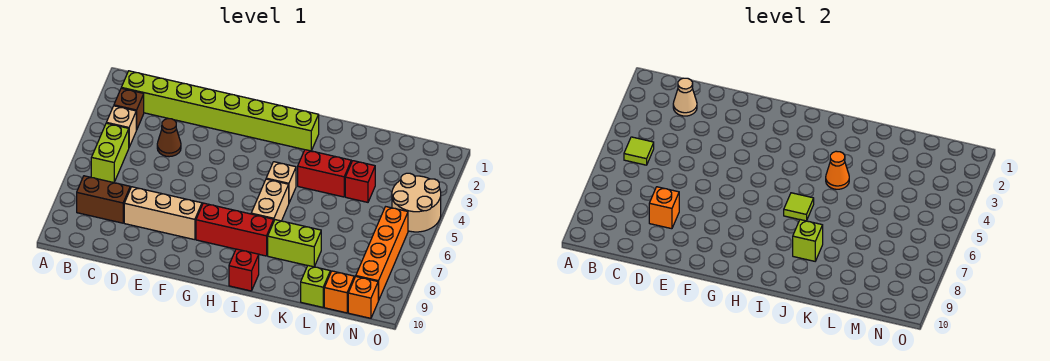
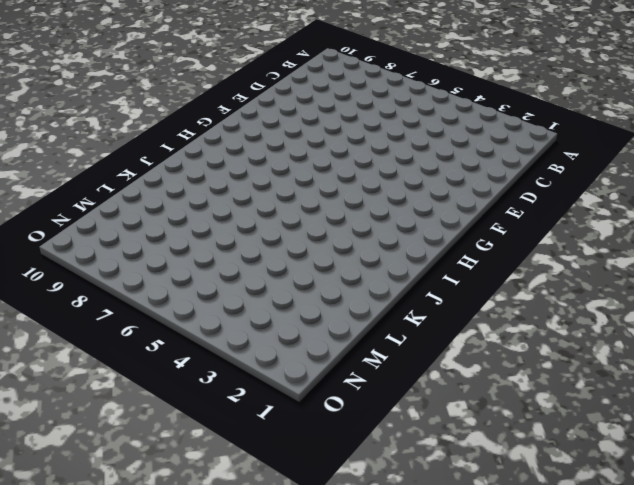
none -> lime brick B2:I2 level 1
none -> brown brick B3 level 1
none -> tan brick B4 level 1

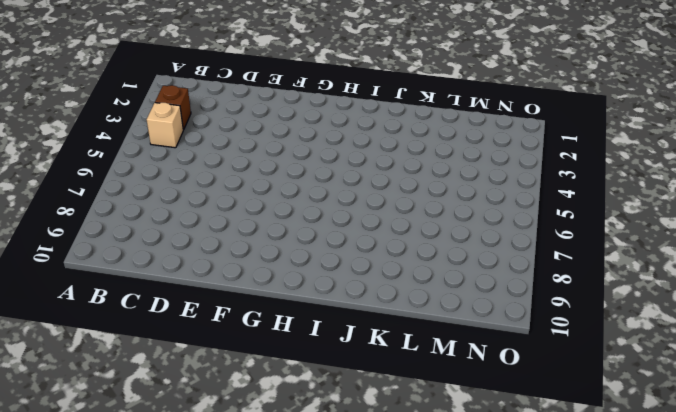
none -> lime brick B2:I2 level 1
none -> lime brick B5:B6 level 1
none -> brown brick B8:C8 level 1

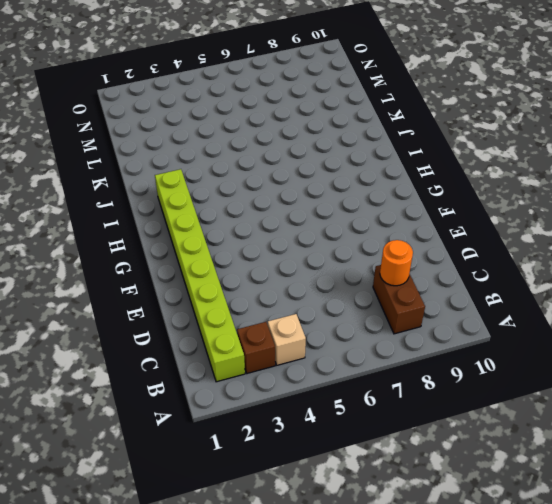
orange round brick C8 level 2 -> none
none -> lime brick B5:B6 level 1
none -> brown cone D4 level 1
none -> tan brick D8:F8 level 1

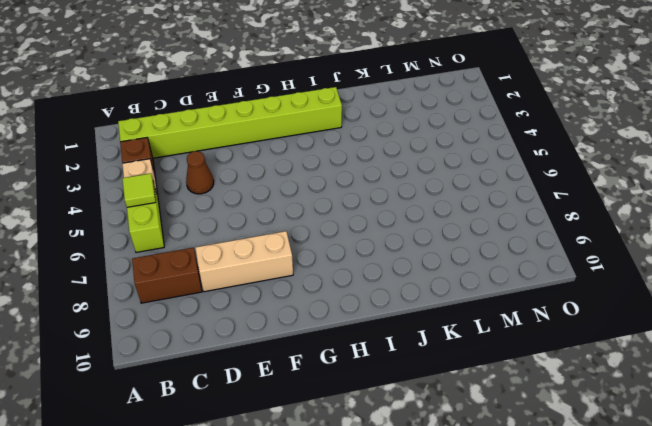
none -> red brick G8:I8 level 1
none -> tan brick I5 level 1
none -> tan brick I6:I7 level 1

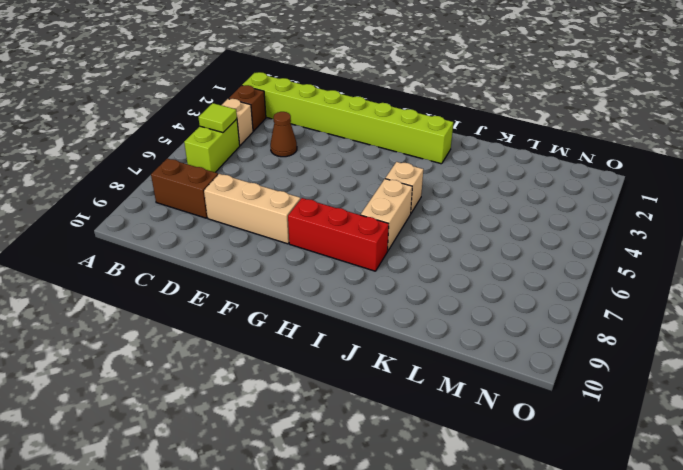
none -> red brick I10 level 1
none -> red brick J4:K4 level 1
none -> lime brick J8:K8 level 1

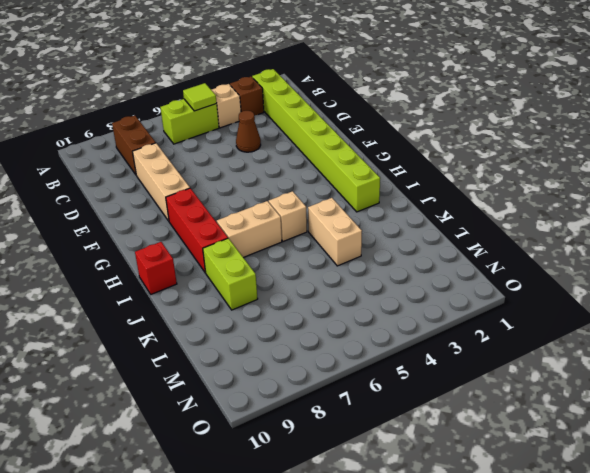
tan brick J4:K4 level 1 -> red brick J4:K4 level 1
none -> red brick L4 level 1
none -> lime brick L10 level 1
none -> orange brick M10 level 1

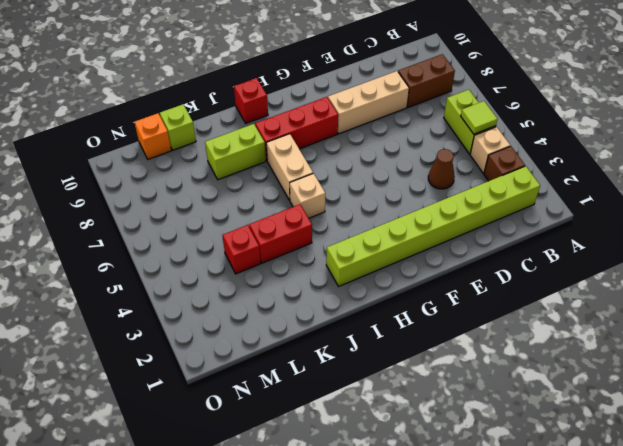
none -> tan round brick N4:O5 level 1
none -> orange brick N6:N9 level 1
none -> orange brick N10 level 1

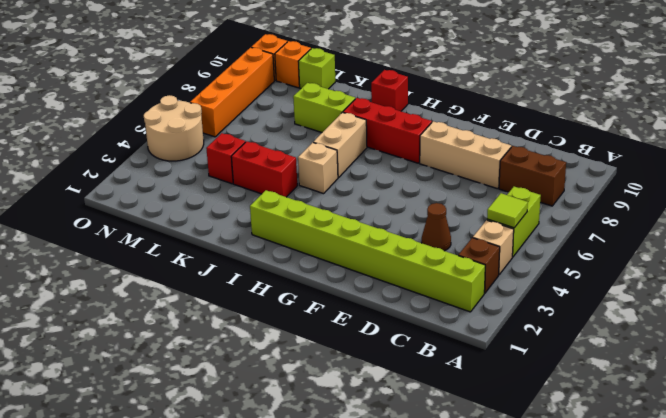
none -> tan cone C2 level 2
none -> orange brick D8 level 2
none -> lime tile I6 level 2

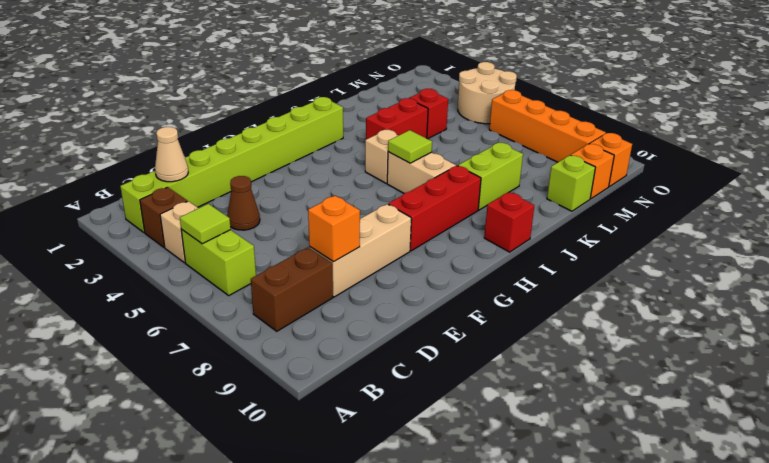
none -> orange cone J4 level 2
none -> lime brick J8 level 2

